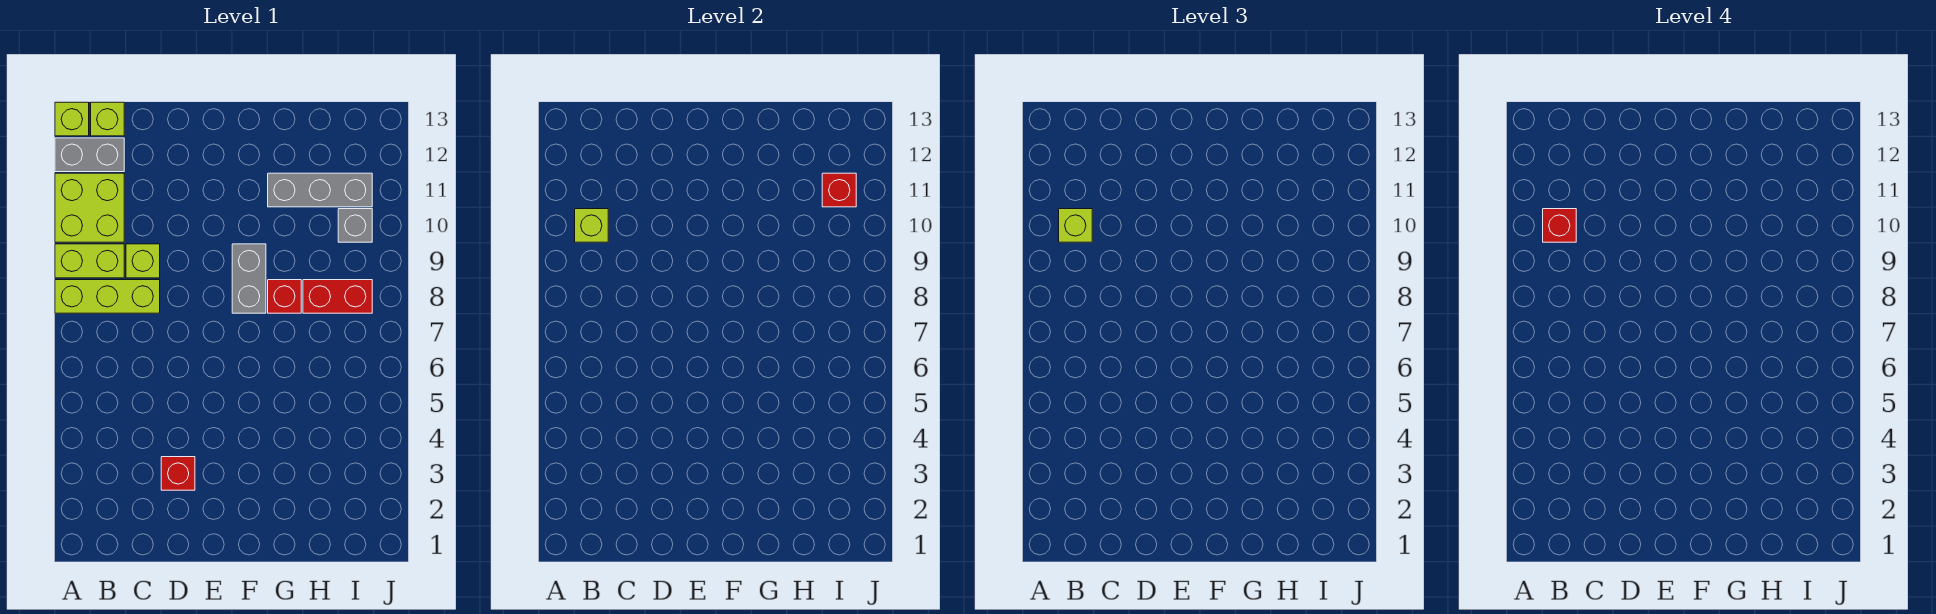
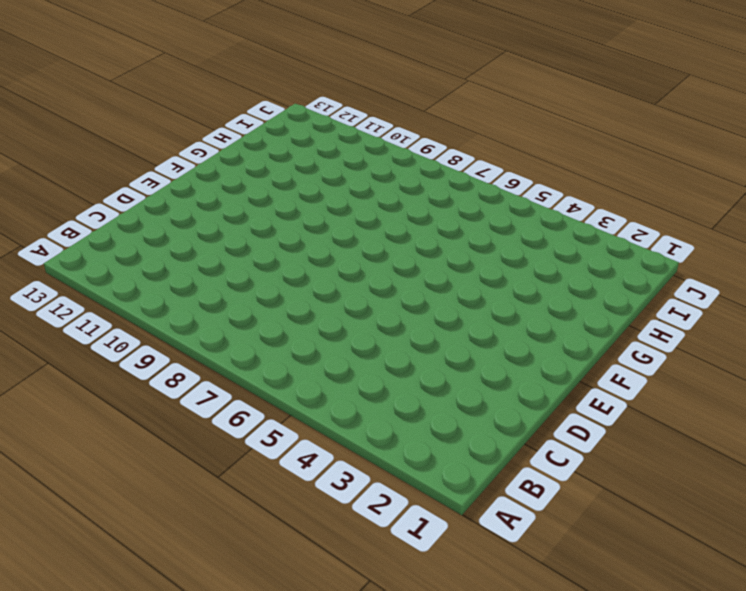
none -> lime brick A8:C8 level 1
none -> lime brick A9:B9 level 1
none -> lime brick A10:B11 level 1

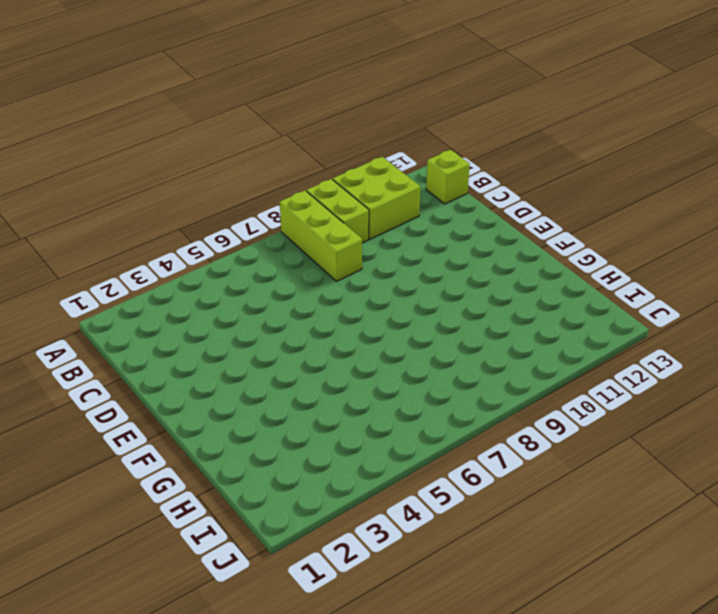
none -> grey brick A12:B12 level 1
none -> lime brick A13 level 1
none -> lime brick C9 level 1

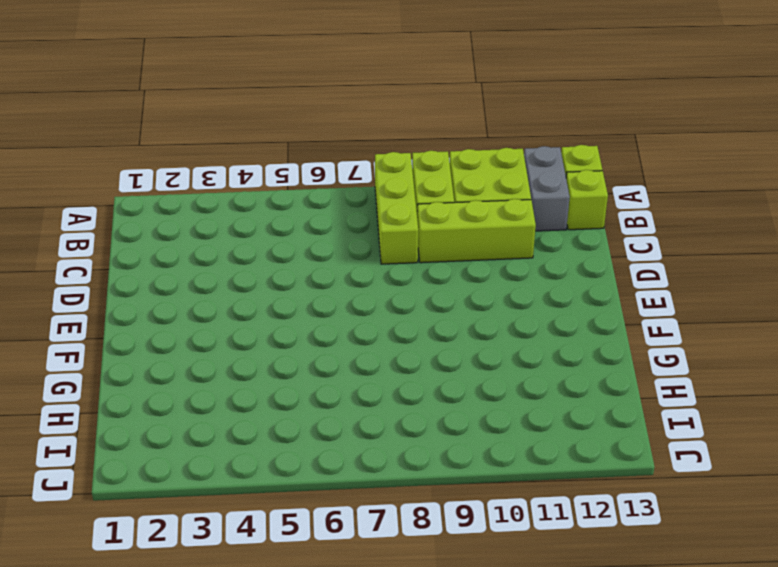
lime brick C9:C11 level 1 -> lime brick C9 level 1
none -> red brick D3 level 1
none -> grey brick F8:F9 level 1
none -> red brick G8 level 1

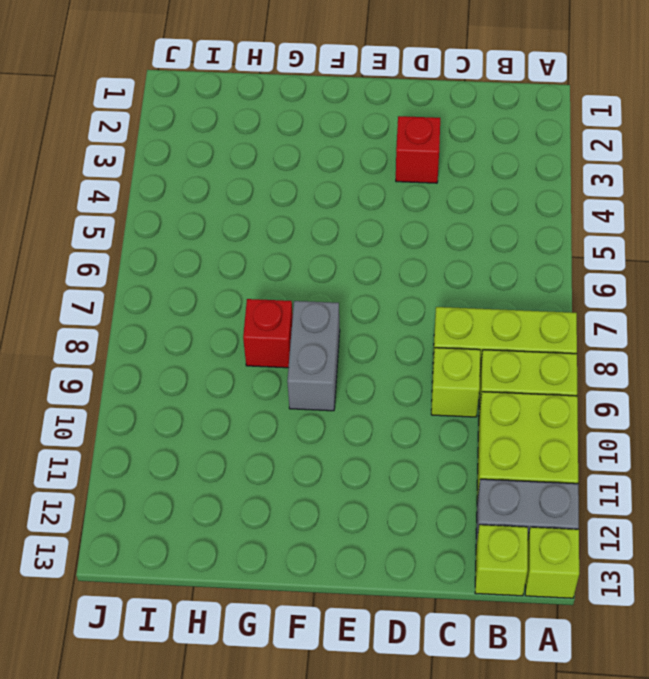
none -> grey brick G11:I11 level 1
none -> red brick H8:I8 level 1
none -> grey brick I10 level 1

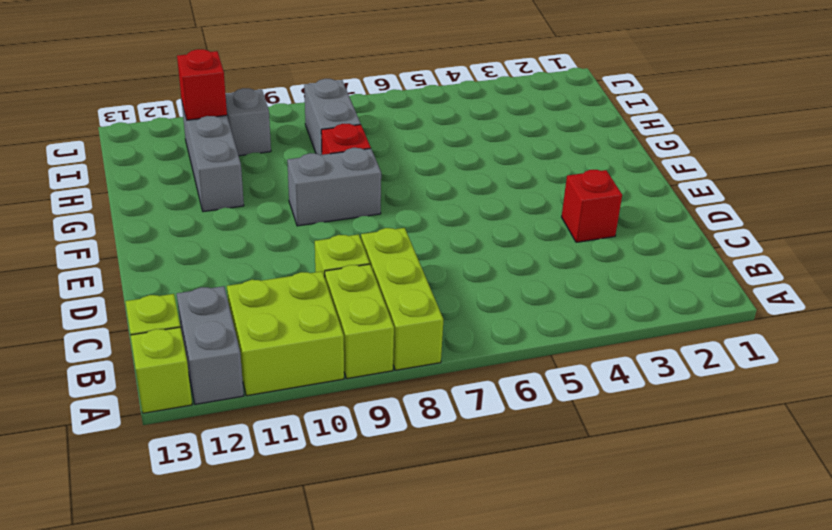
grey brick H8:I8 level 1 -> red brick H8:I8 level 1
none -> lime brick B10 level 2
none -> lime brick B10 level 3
none -> red brick B10 level 4

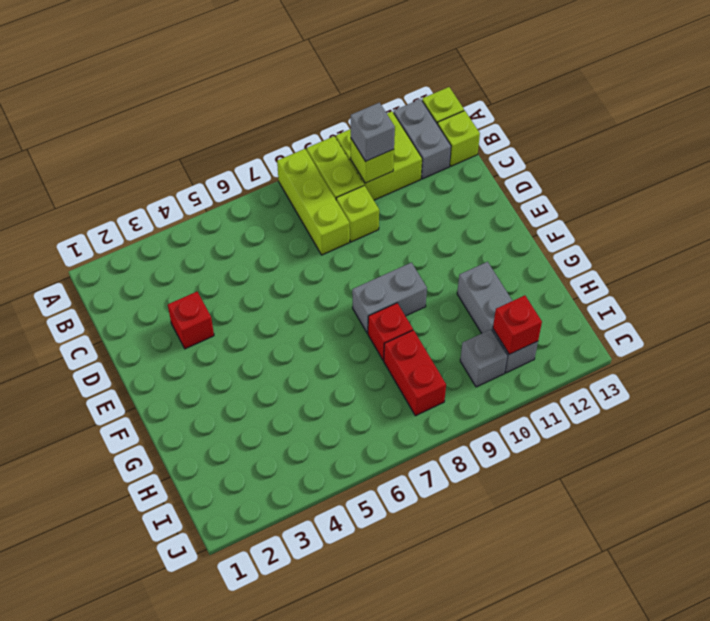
grey brick B10 level 3 -> lime brick B10 level 3
none -> red brick B10 level 4

